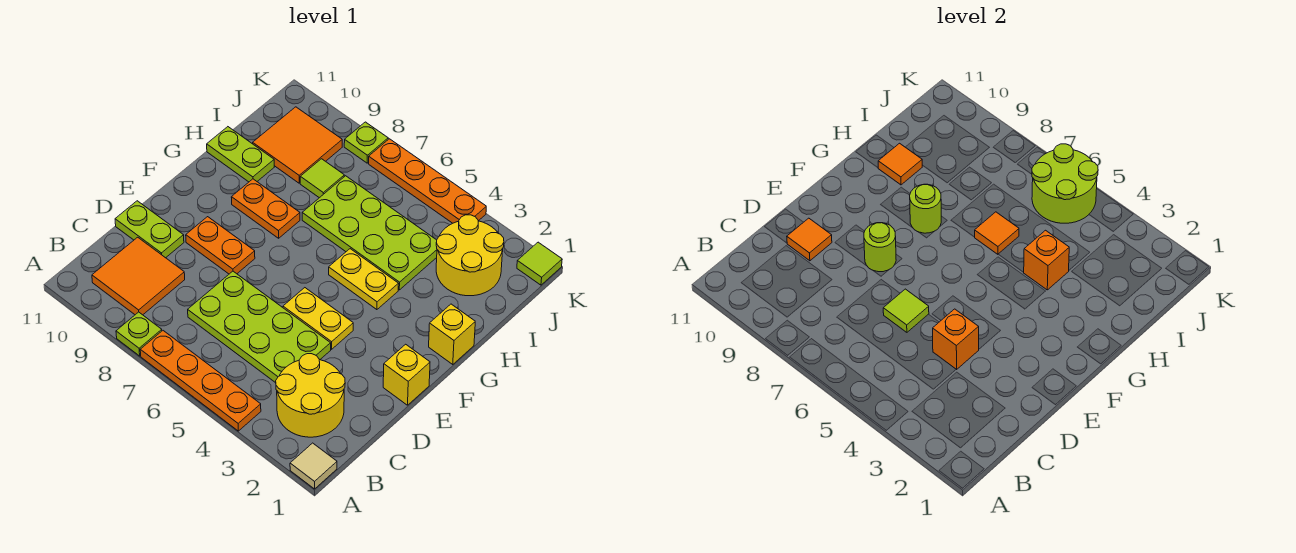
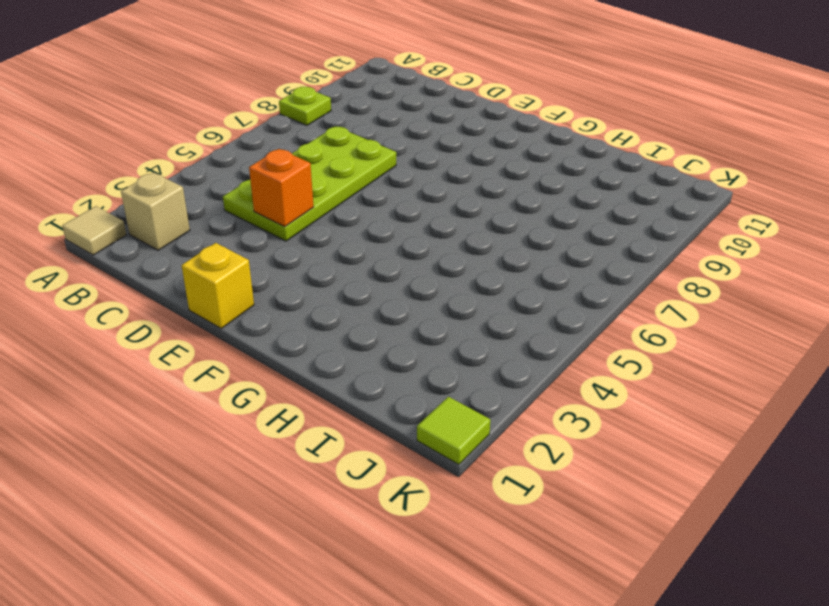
tan brick B2 level 1 -> yellow round brick B2:C3 level 1
none -> orange plate A4:A7 level 1
none -> orange tile B9:C10 level 1
none -> lime plate D10:D11 level 1
none -> yellow plate E4:E5 level 1

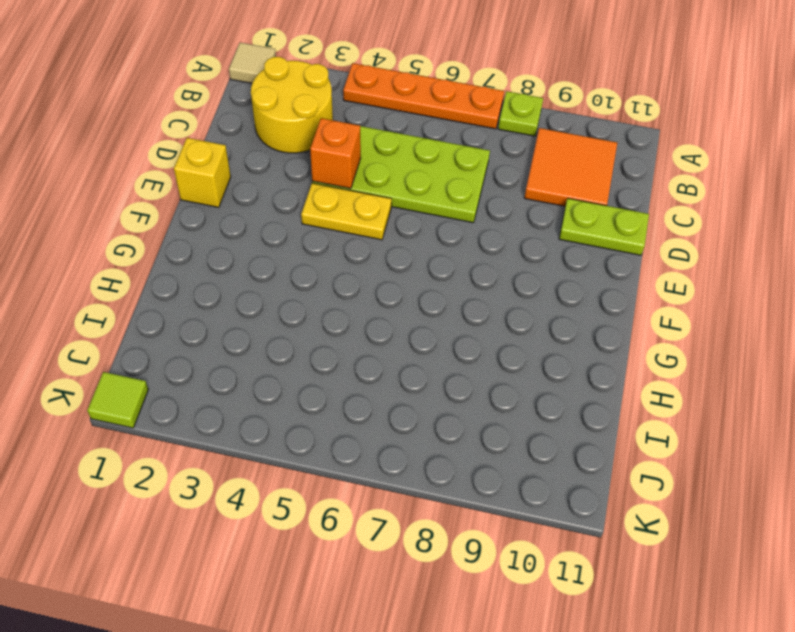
none -> orange plate E8:E9 level 1
none -> yellow brick G1 level 1
none -> yellow plate G4:G5 level 1
none -> orange plate G8:G9 level 1

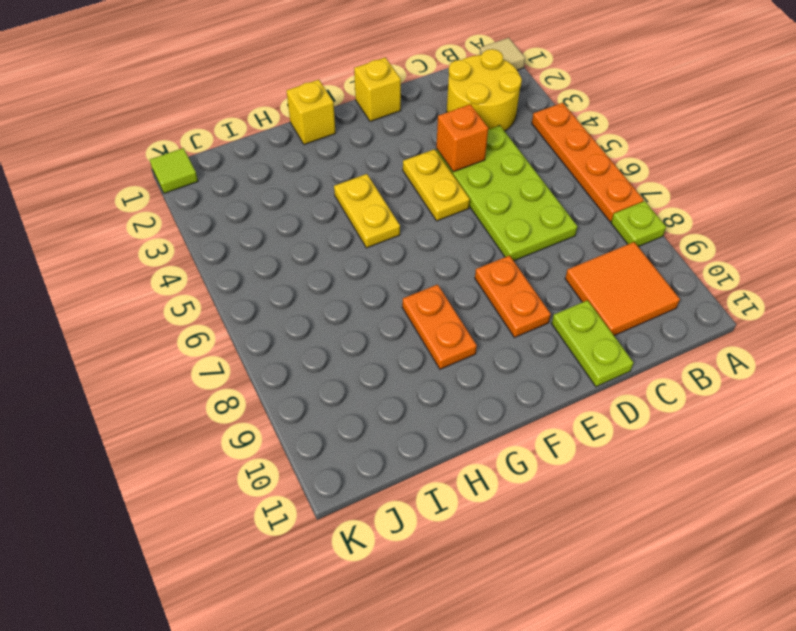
none -> lime plate H4:I7 level 1
none -> lime plate H10:H11 level 1
none -> yellow round brick I2:J3 level 1
none -> lime tile I8 level 1

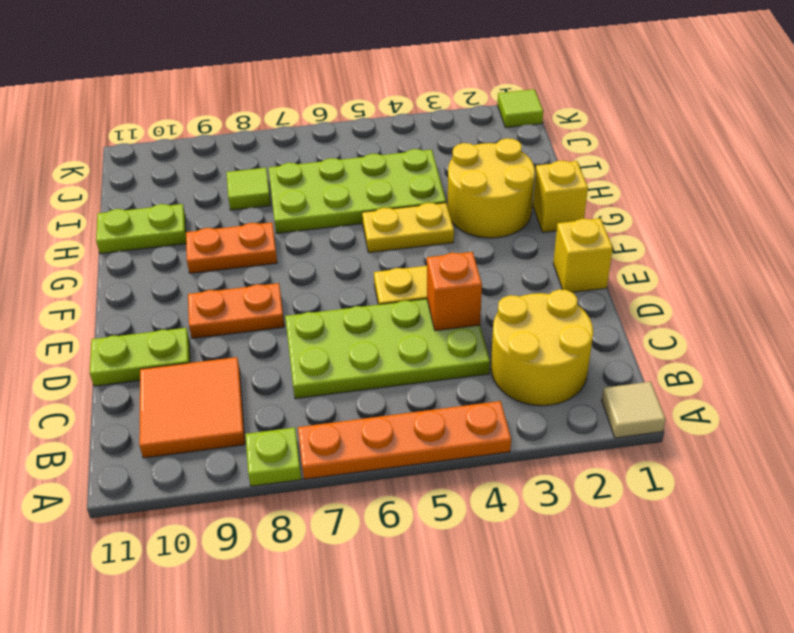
yellow round brick G2:H3 level 1 -> yellow round brick I2:J3 level 1
none -> orange tile I9:J10 level 1
none -> orange plate K4:K7 level 1
none -> lime plate K8 level 1
none -> lime tile D6 level 2

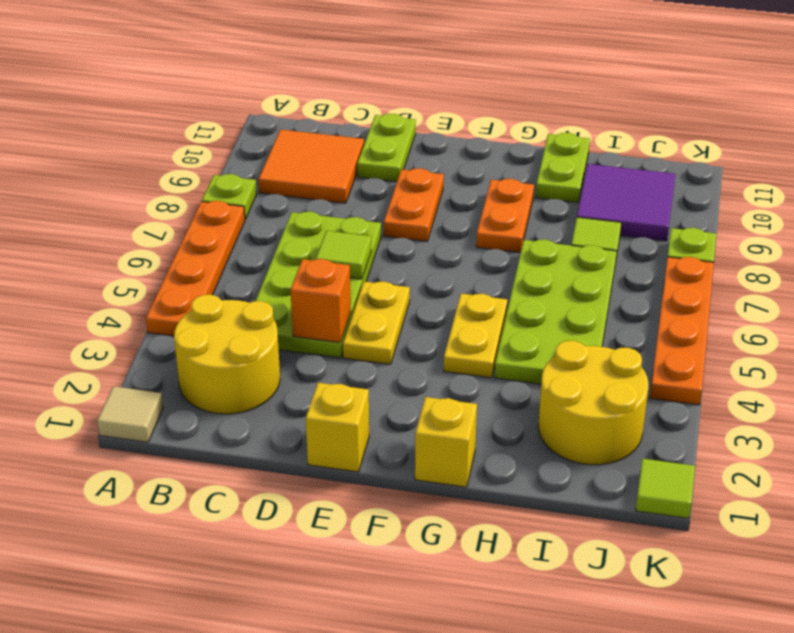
purple tile I9:J10 level 1 -> orange tile I9:J10 level 1
none -> orange tile D10 level 2
none -> lime round brick E8 level 2
none -> lime round brick G8 level 2
none -> orange brick H4 level 2

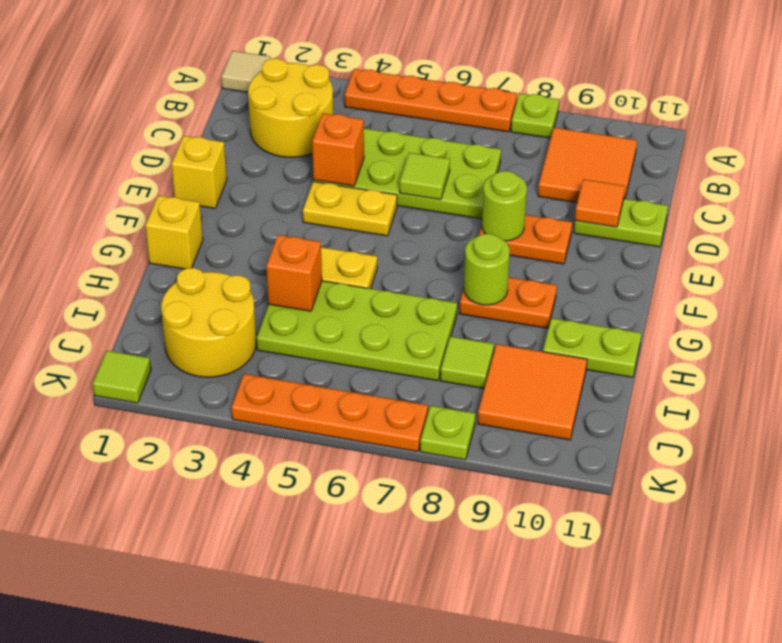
none -> orange tile H6 level 2
none -> orange tile H10 level 2
none -> lime round brick J5:K6 level 2

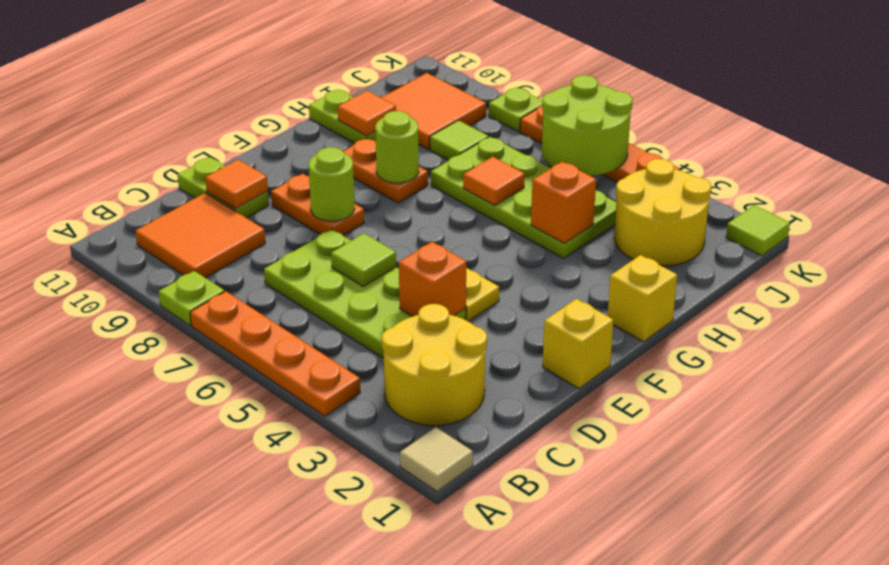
none -> yellow plate G4:G5 level 1

